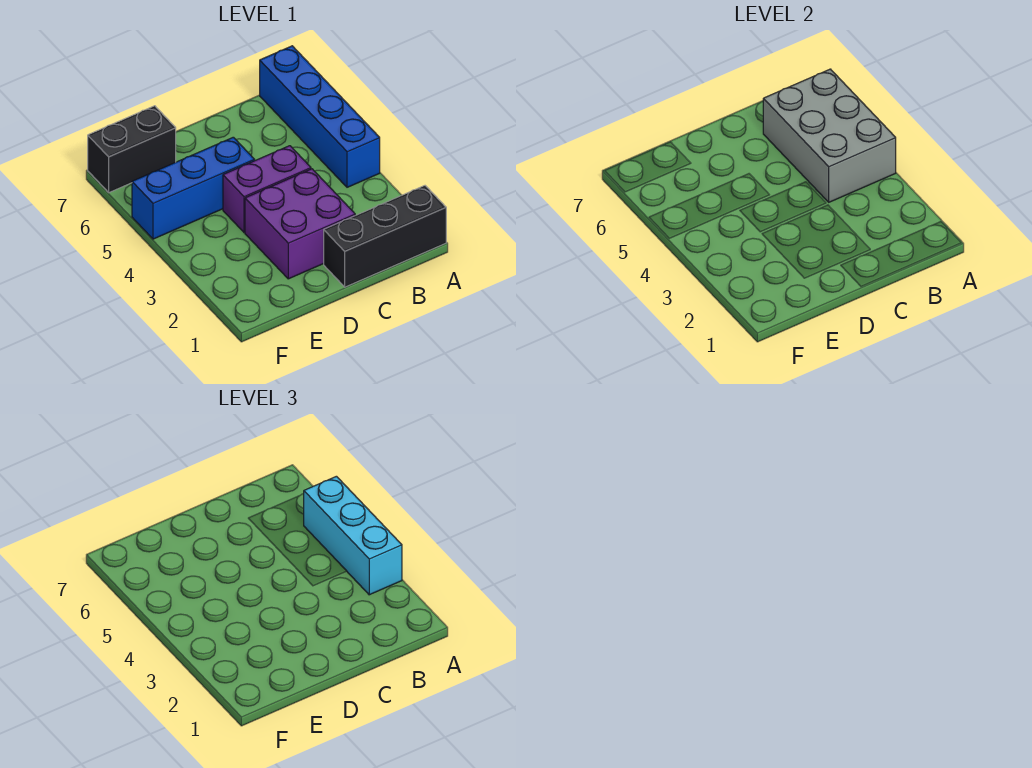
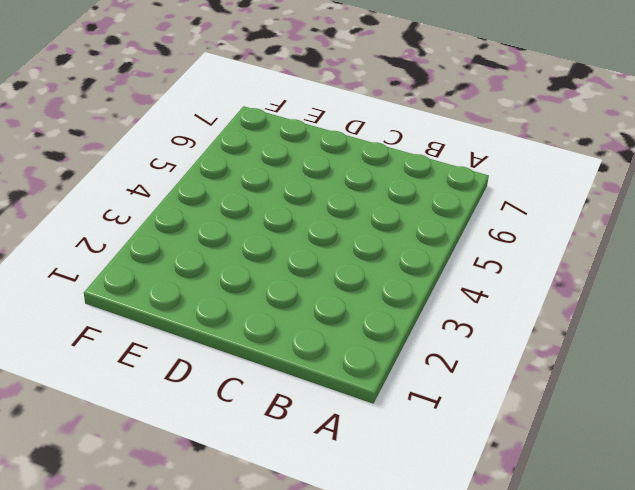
none -> black brick A1:C1 level 1
none -> blue brick A4:A7 level 1

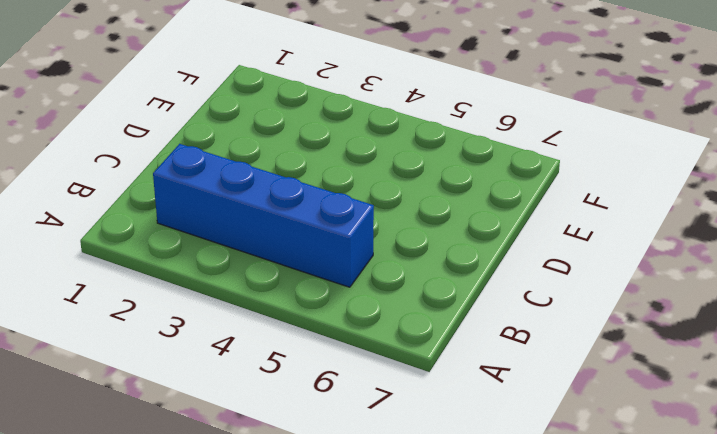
blue brick B2:B5 level 1 -> blue brick A4:A7 level 1
none -> black brick A1:C1 level 1
none -> purple brick C2:D3 level 1

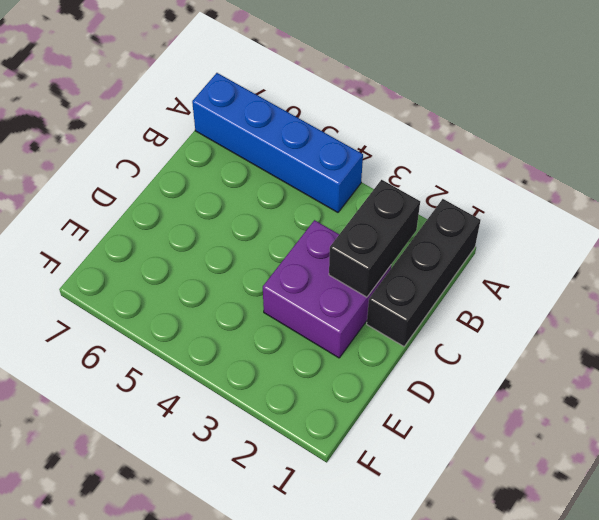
black brick B2:C2 level 2 -> black brick E7:F7 level 1
none -> purple brick C4:D4 level 1
none -> blue brick D5:F5 level 1

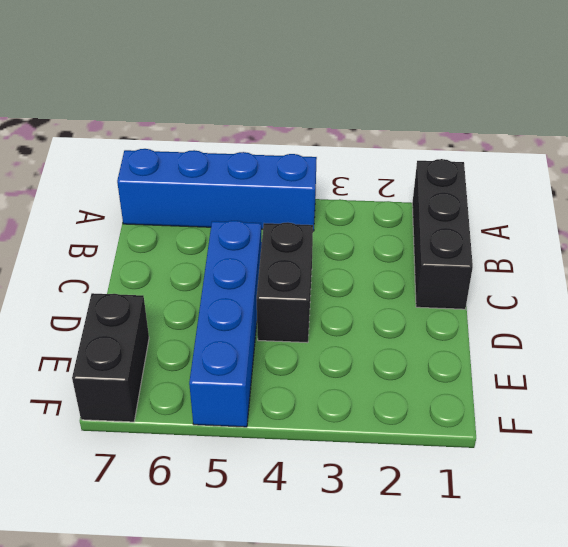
black brick C4:D4 level 1 -> purple brick C4:D4 level 1
blue brick C5:F5 level 1 -> blue brick D5:F5 level 1
none -> purple brick C2:D3 level 1
none -> grey brick A4:B6 level 2

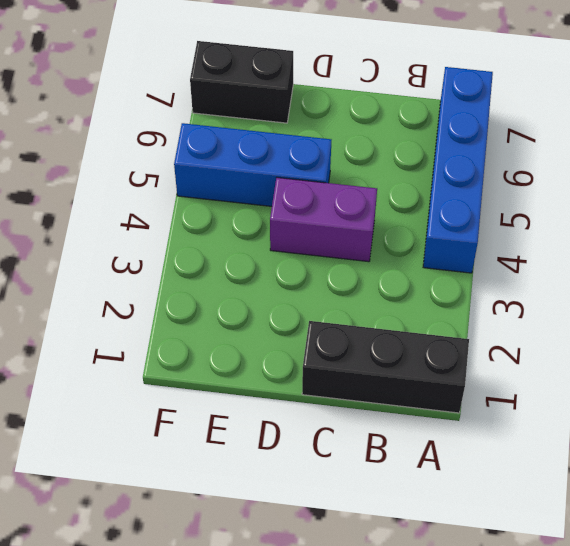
none -> purple brick C2:D3 level 1
none -> grey brick A4:B6 level 2

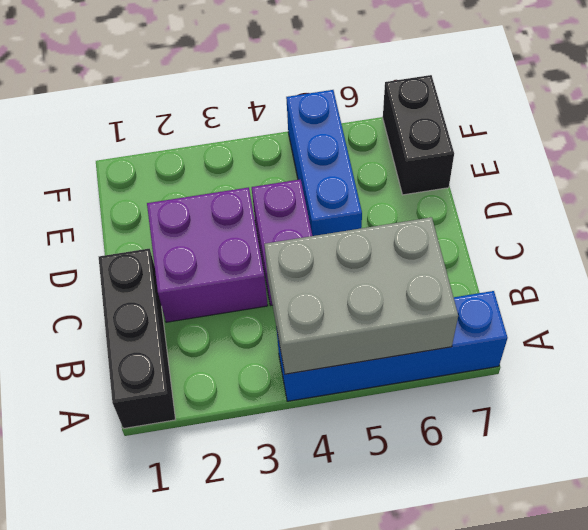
none -> cyan brick A3:A5 level 3

